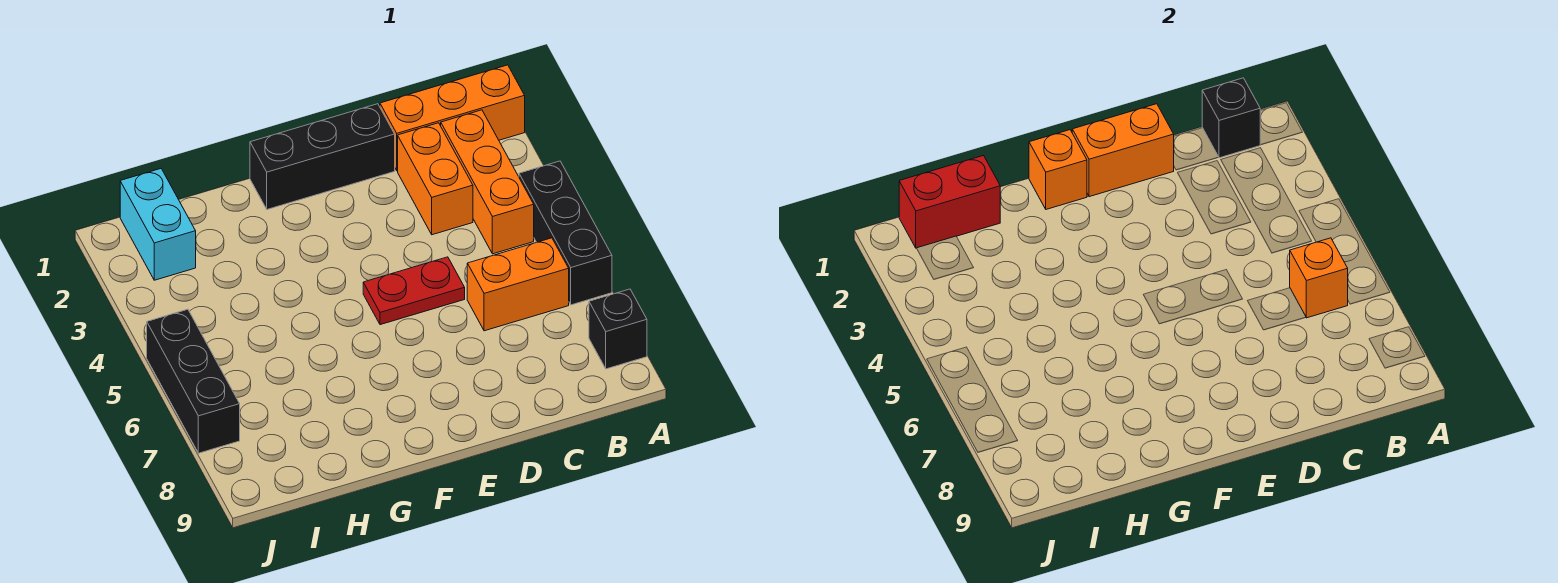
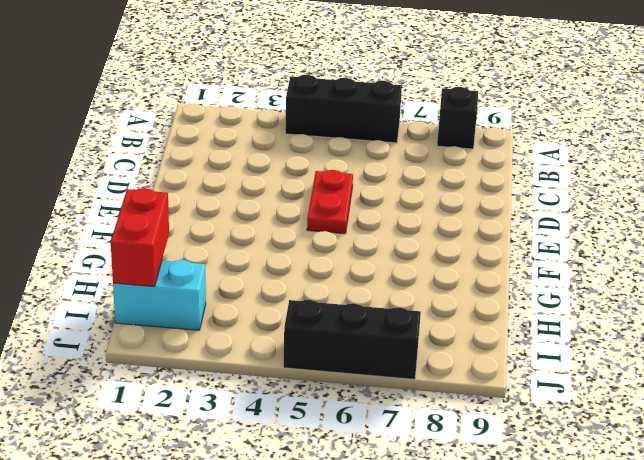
none -> orange brick A1:C1 level 1
none -> orange brick B2:B4 level 1
none -> orange brick B6:C6 level 1

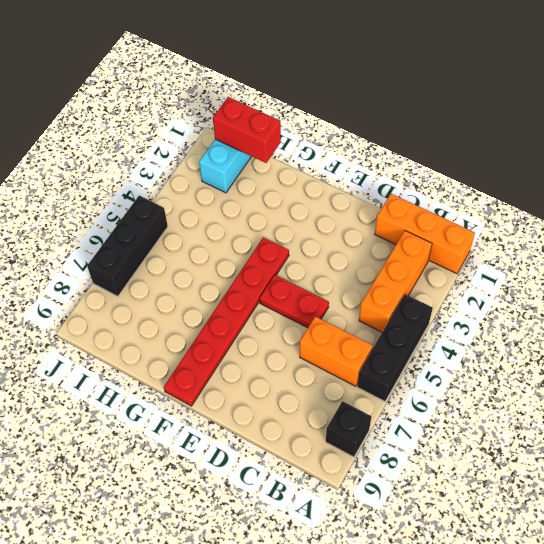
red plate F4:F9 level 1 -> none
none -> orange brick C2:C3 level 1
none -> black brick D1:F1 level 1
none -> black brick B1 level 2

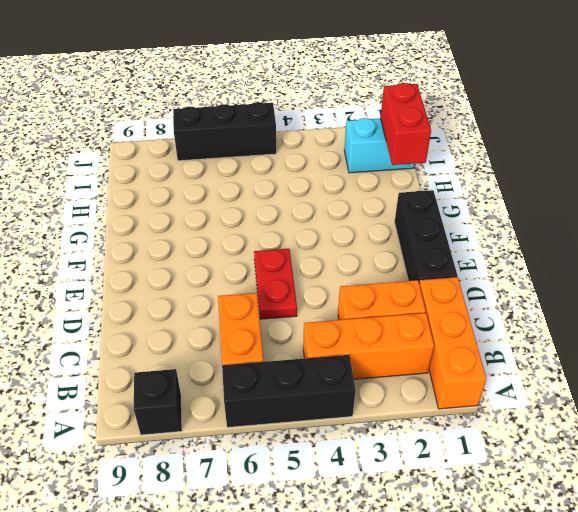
none -> black brick B1 level 2
none -> orange brick B6 level 2
none -> orange brick D1:E1 level 2

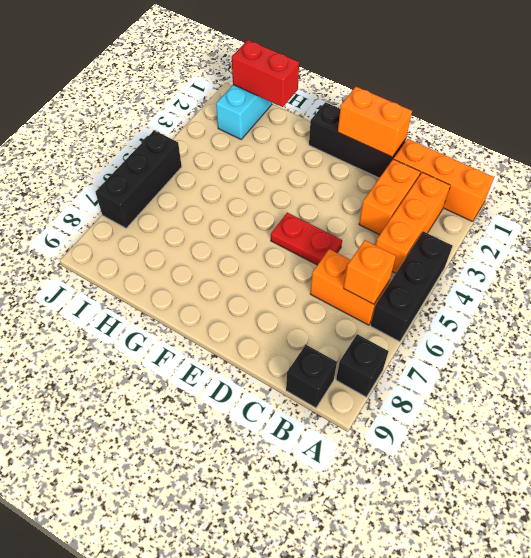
black brick B9 level 1 -> black brick B1 level 2
none -> orange brick F1 level 2

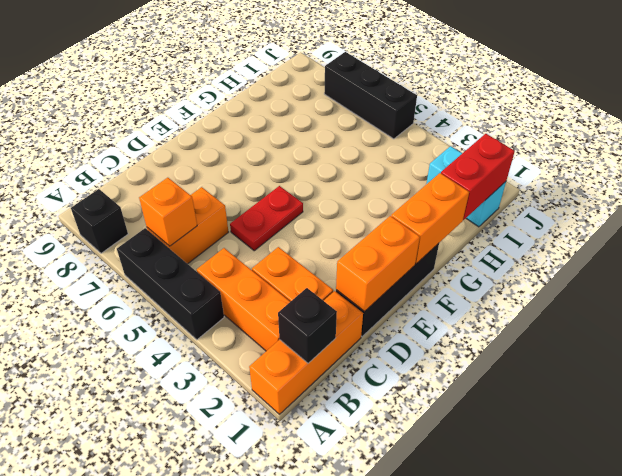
orange brick F1:G1 level 2 -> orange brick F1 level 2

